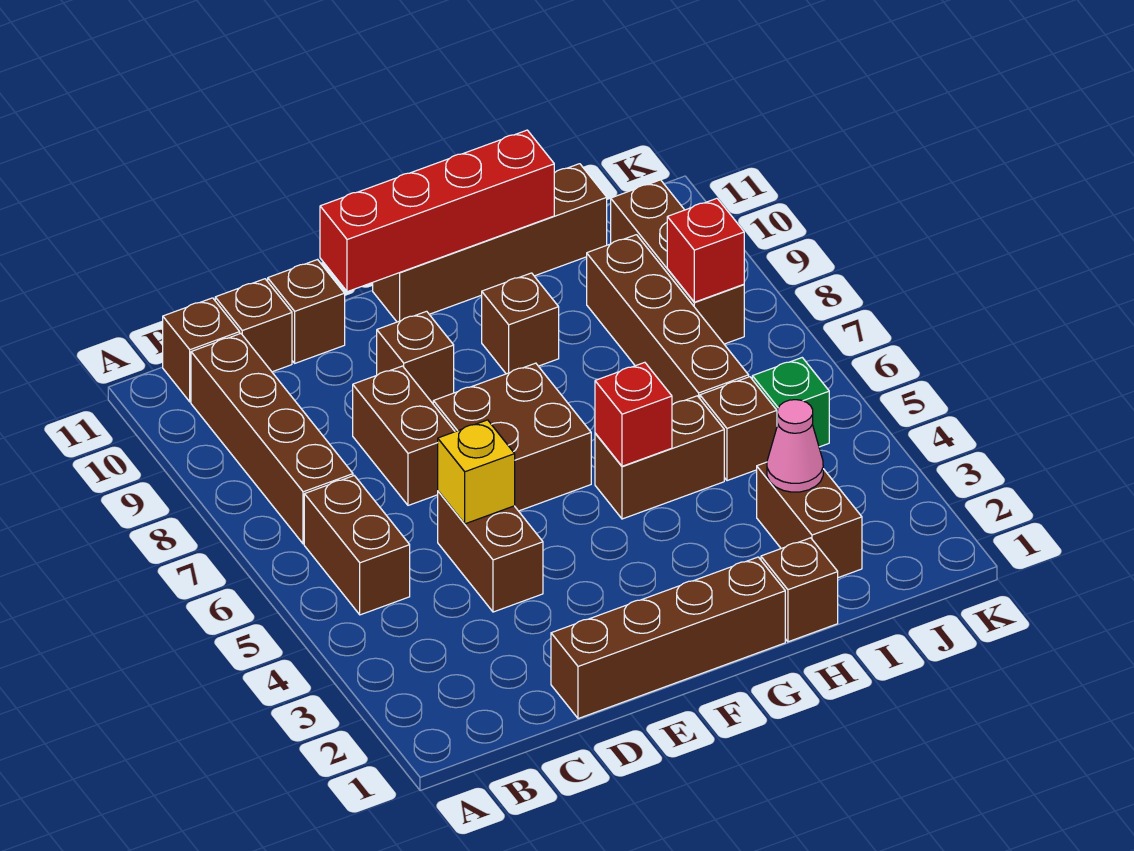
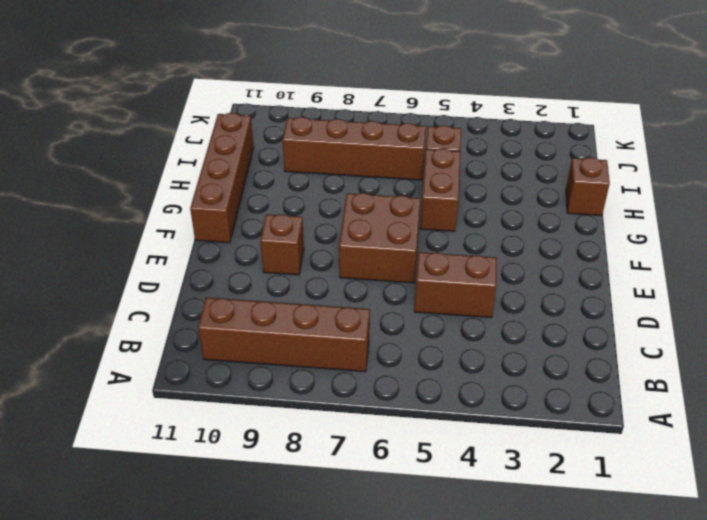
none -> brown brick B5:B6 level 1
none -> brown brick B11 level 1
none -> brown brick C11 level 1

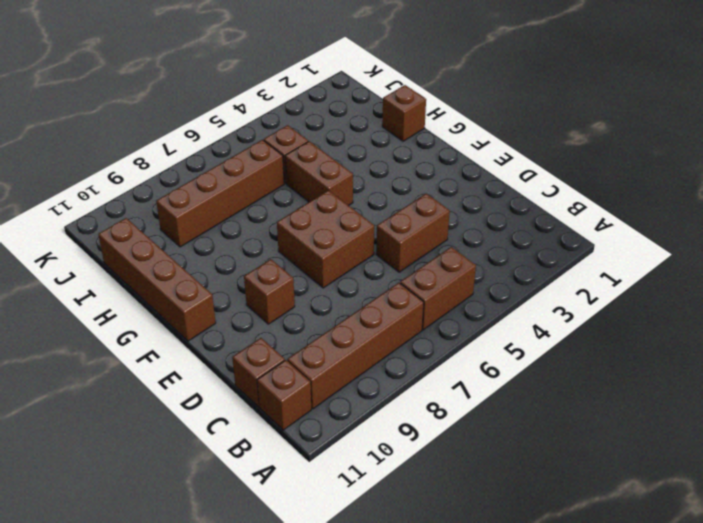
none -> brown brick D1:G1 level 1
none -> brown brick D7:D8 level 1
none -> brown brick D11 level 1

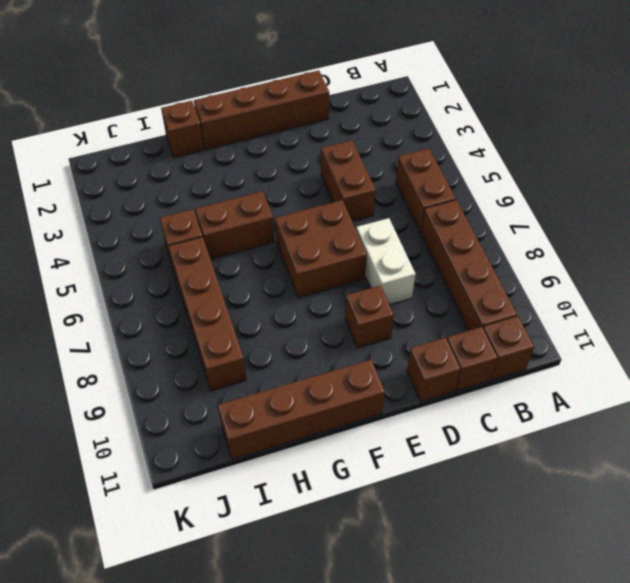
white brick D7:D8 level 1 -> brown brick D7:D8 level 1
none -> brown brick G9 level 1
none -> brown brick I2:I3 level 1
none -> green brick J5 level 1

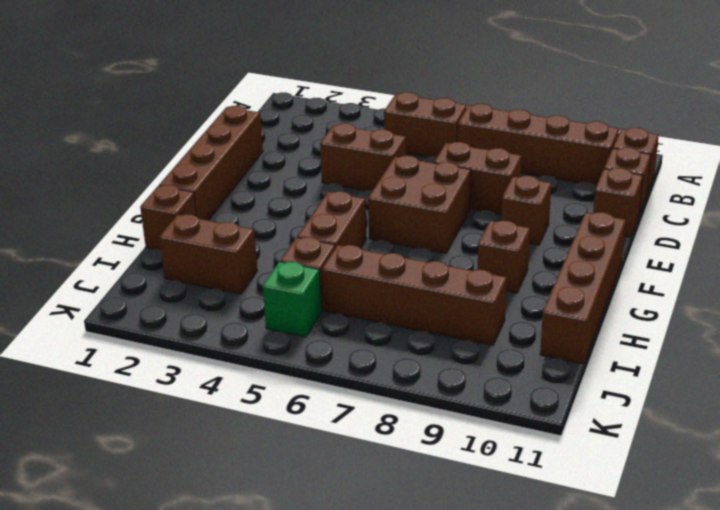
none -> brown brick J8:J10 level 1
none -> yellow brick D5 level 2
none -> red brick E11:H11 level 2

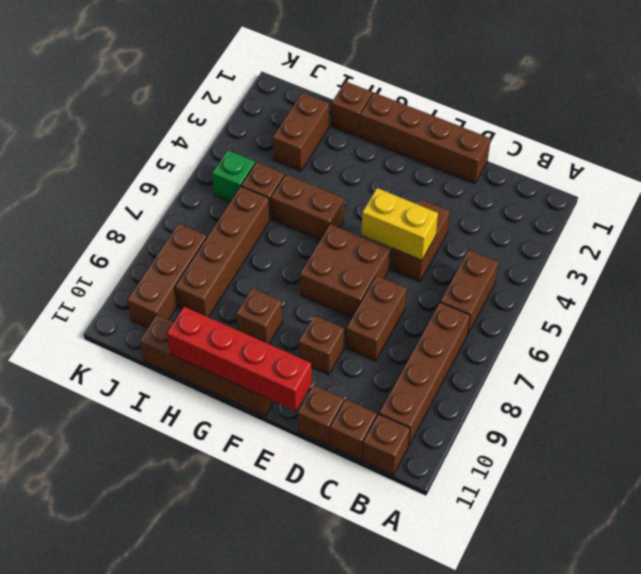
yellow brick D5:E5 level 2 -> yellow brick D5 level 2
none -> red brick G5 level 2
none -> pink cone I3 level 2
none -> red brick J8 level 2

